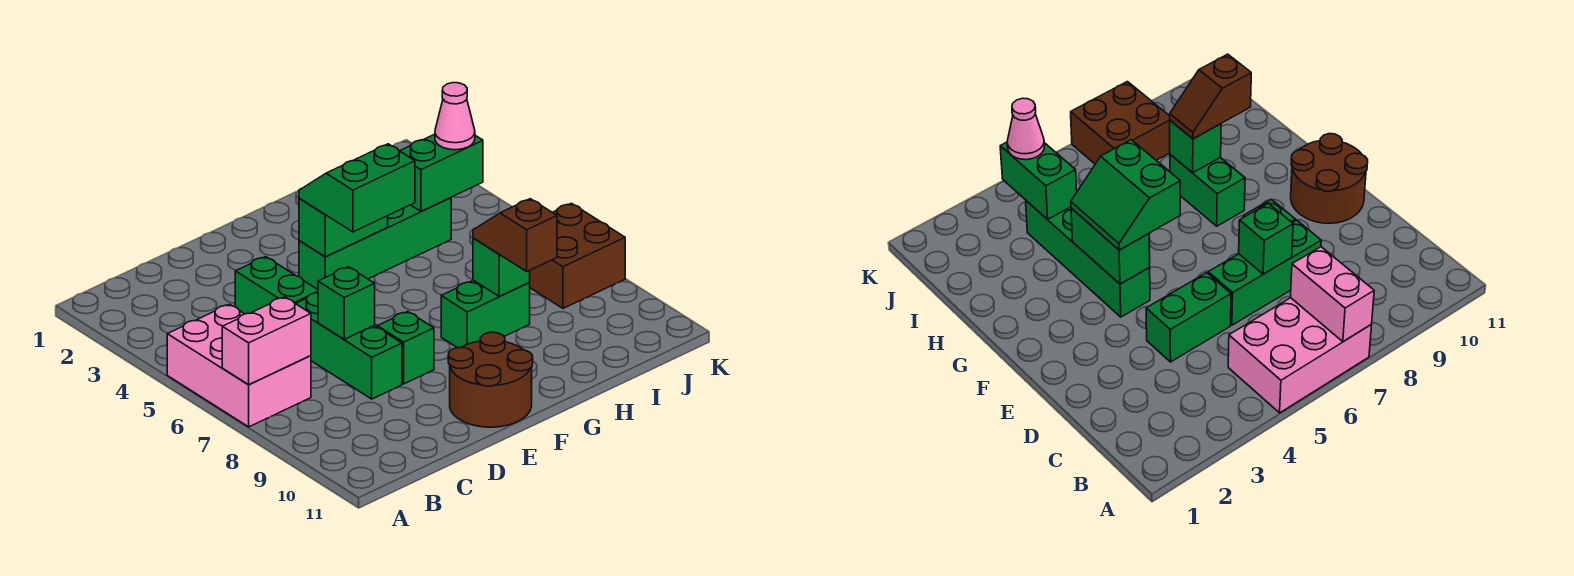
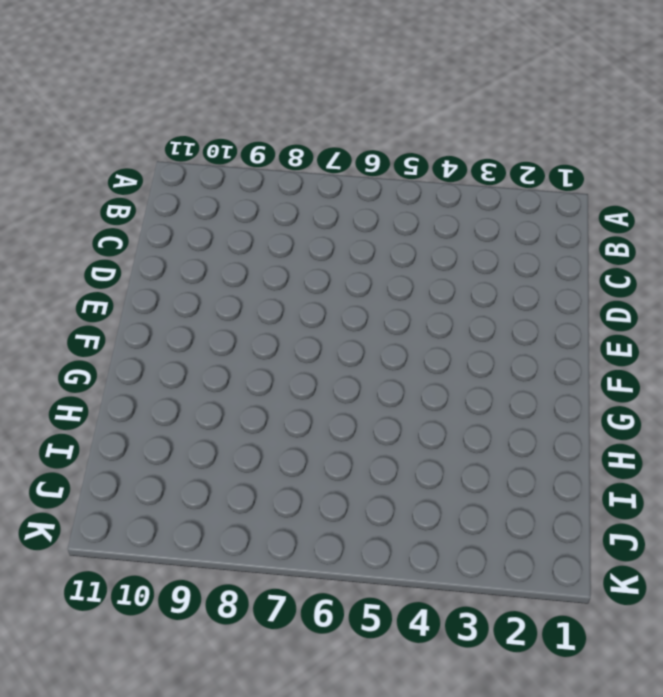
none -> pink brick A5:B7 level 1
none -> green brick D4:D5 level 1
none -> green brick D6:D8 level 1

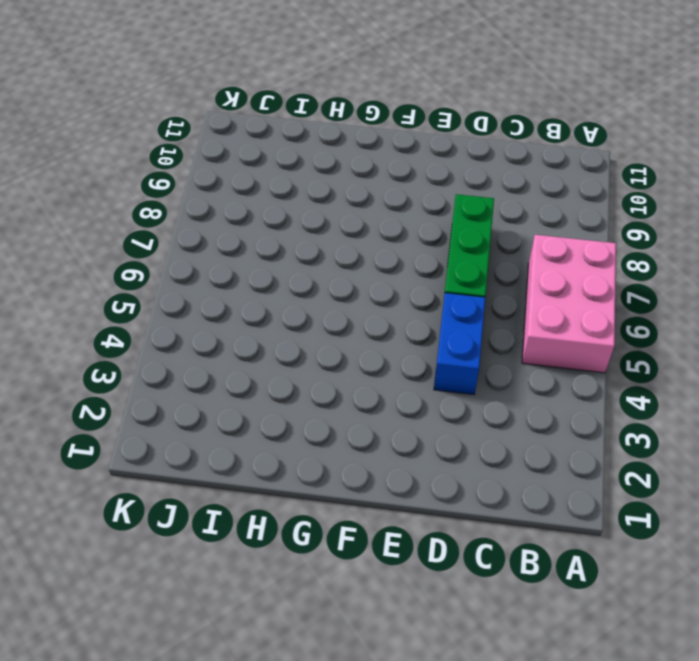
blue brick D4:D5 level 1 -> green brick D4:D5 level 1
none -> green brick E8 level 1
none -> brown round brick E10:F11 level 1
none -> green brick F4:I4 level 1

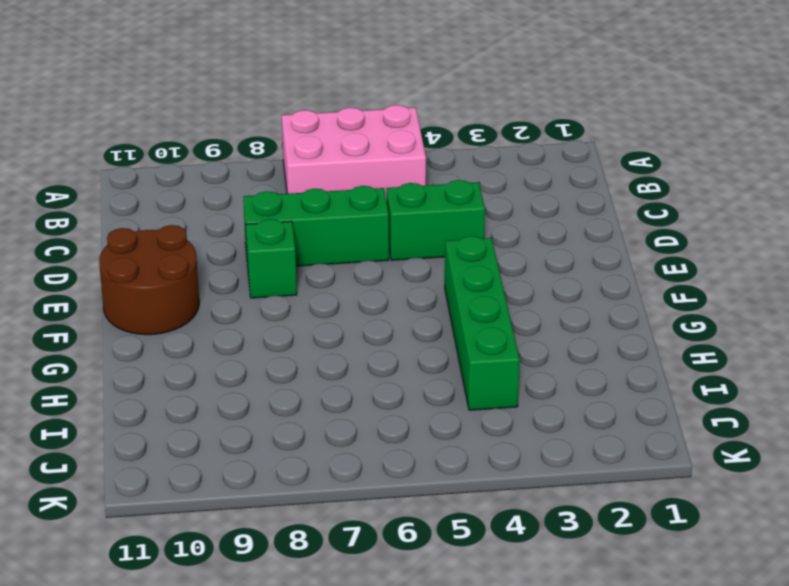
none -> green brick G8:H8 level 1
none -> brown brick J7:K8 level 1
none -> pink brick A7:B7 level 2

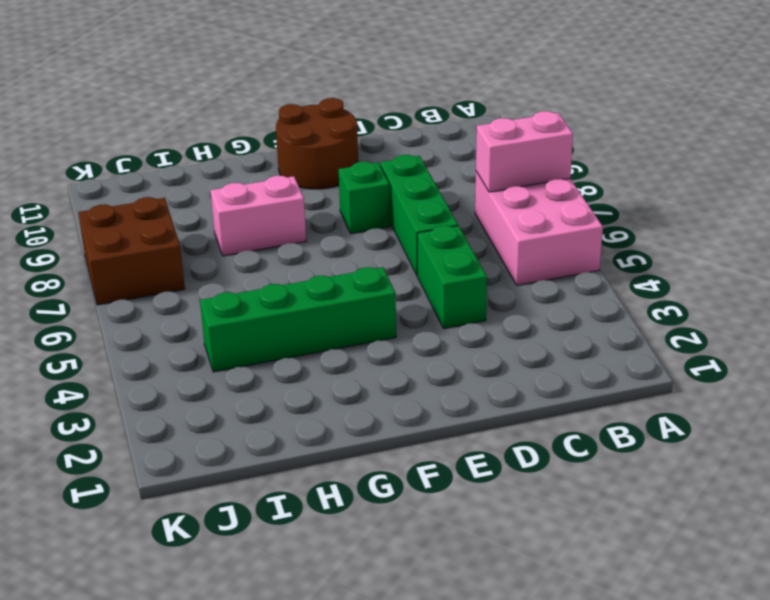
pink brick G8:H8 level 1 -> green brick G8:H8 level 1
none -> green brick D7 level 2
none -> green brick F4:G4 level 2
none -> green brick H8 level 2

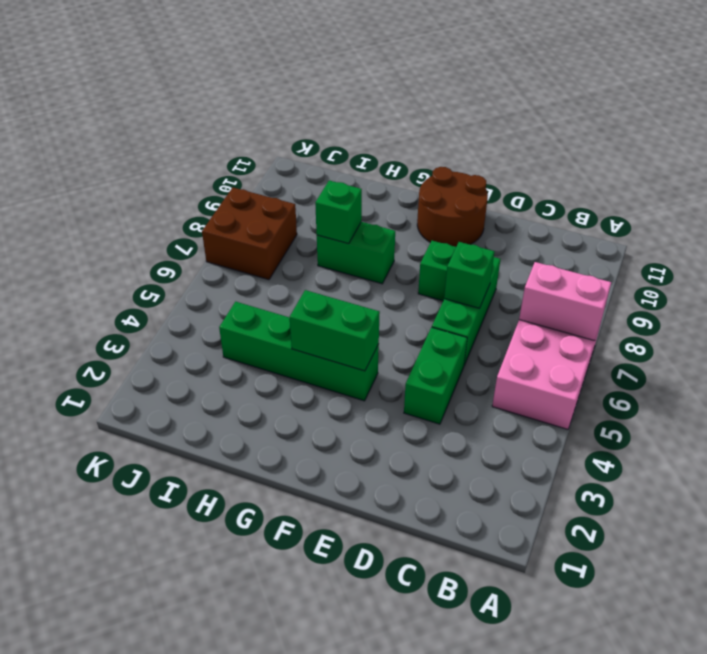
none -> green brick I4:J4 level 2
none -> green slope F4:G5 level 3 top 5
none -> brown slope H8:H9 level 3 top 9

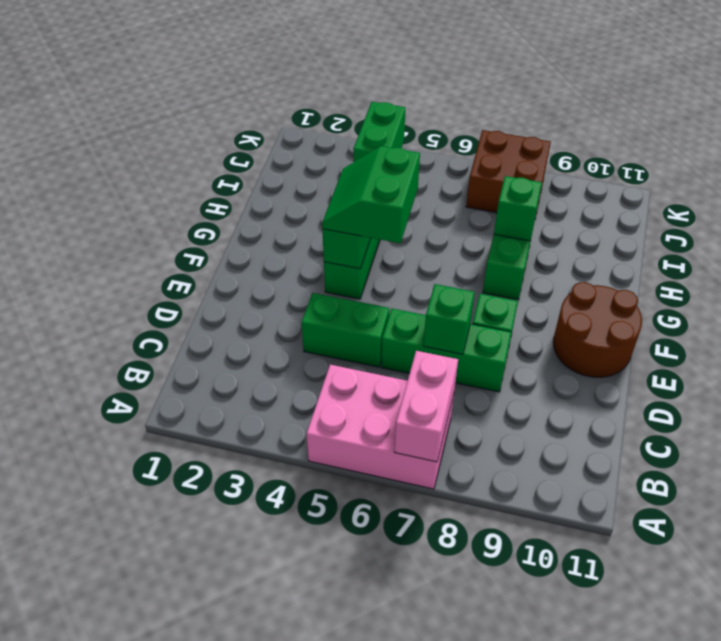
none -> brown slope H8:H9 level 3 top 9
none -> pink cone J4 level 3

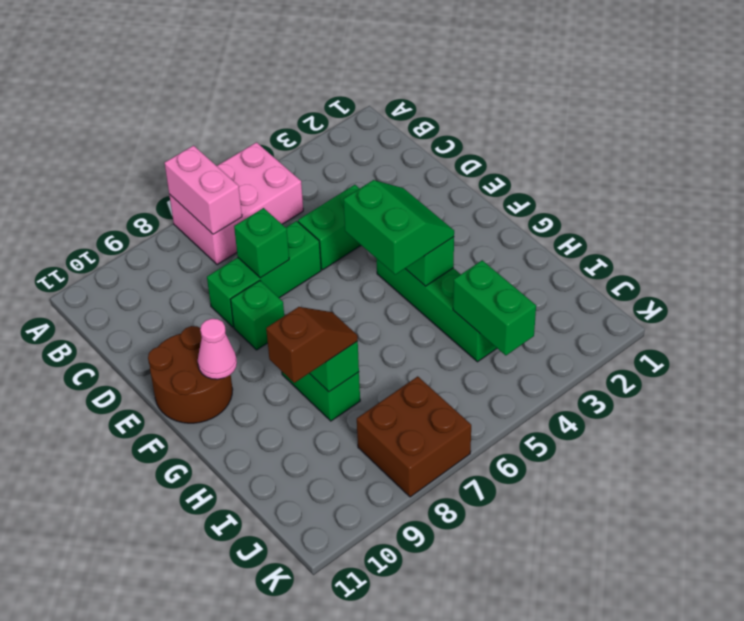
pink cone F10 level 2 -> pink cone J4 level 3

